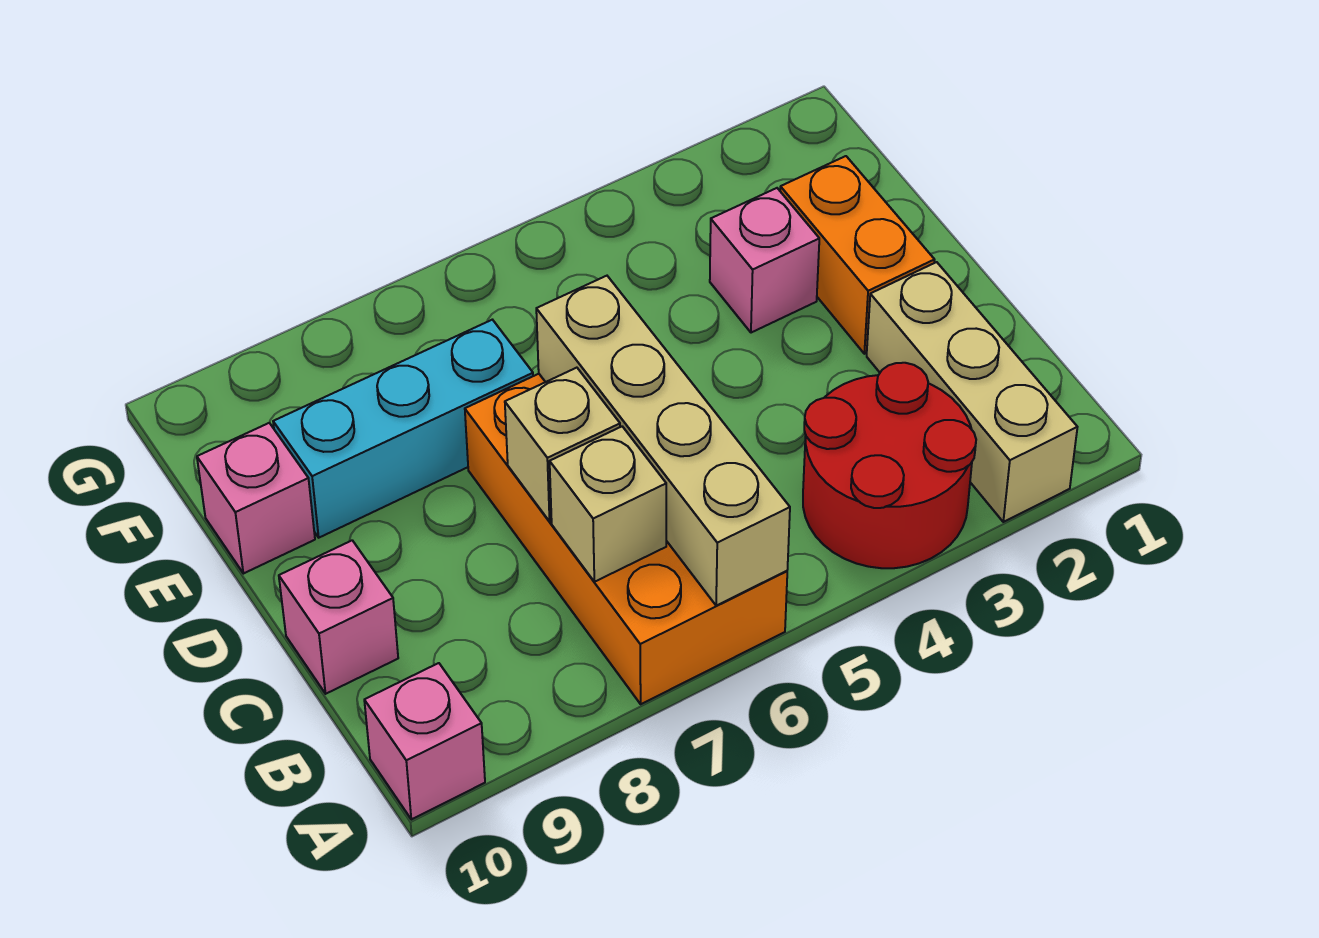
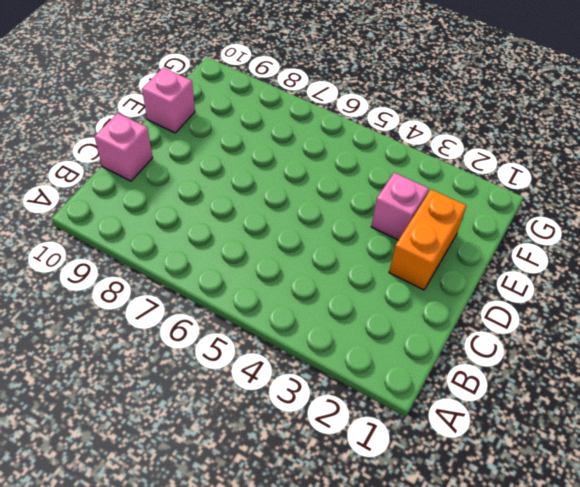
none -> tan brick A2:C2 level 1
none -> red round brick A3:B4 level 1
none -> orange brick A6:D7 level 1

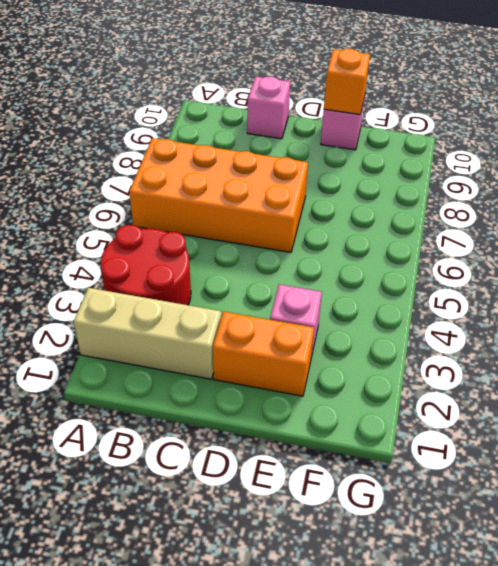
orange brick E10 level 2 -> none
none -> pink brick A10 level 1
none -> cyan brick E7:E9 level 1
none -> tan brick A6:D6 level 2

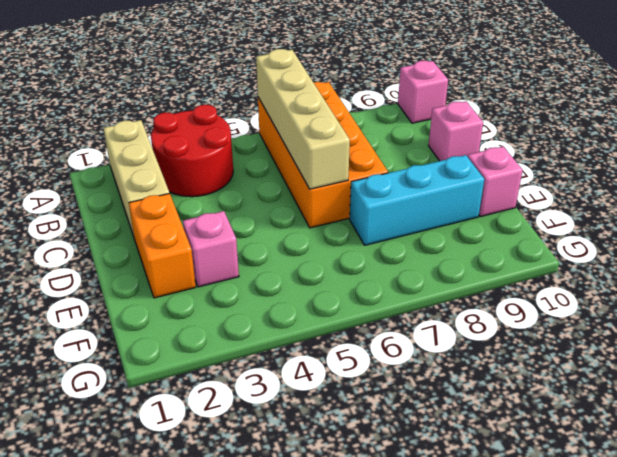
none -> tan brick B7 level 2
none -> tan brick C7 level 2

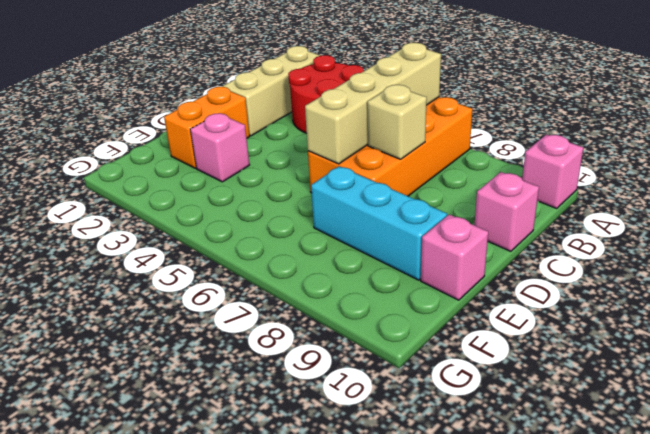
none -> tan brick B7 level 2

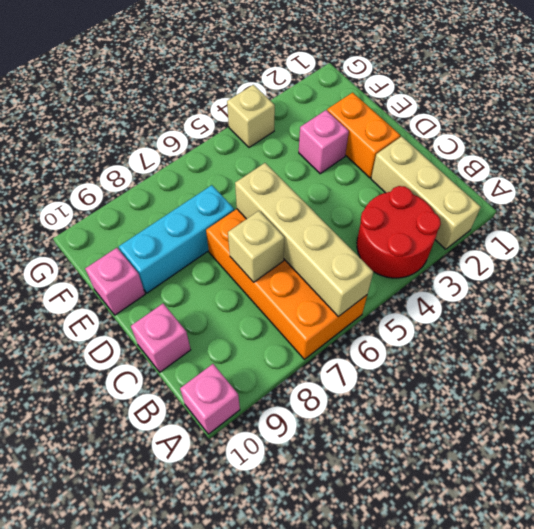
tan brick G4 level 1 -> tan brick B7 level 2

